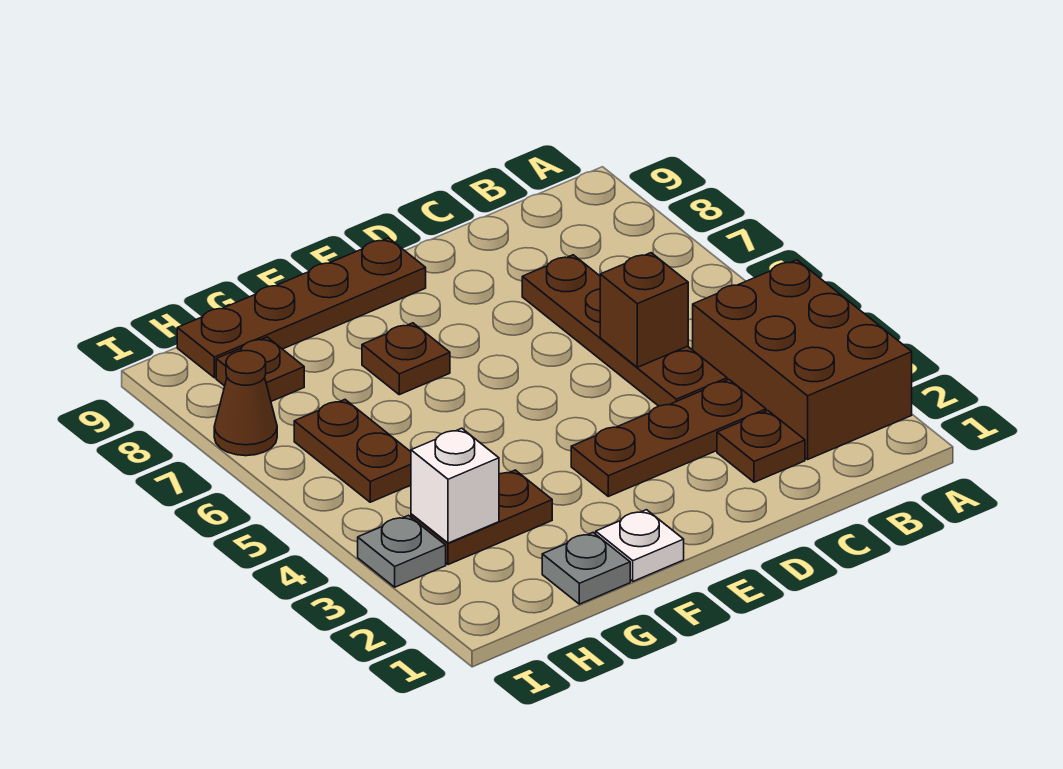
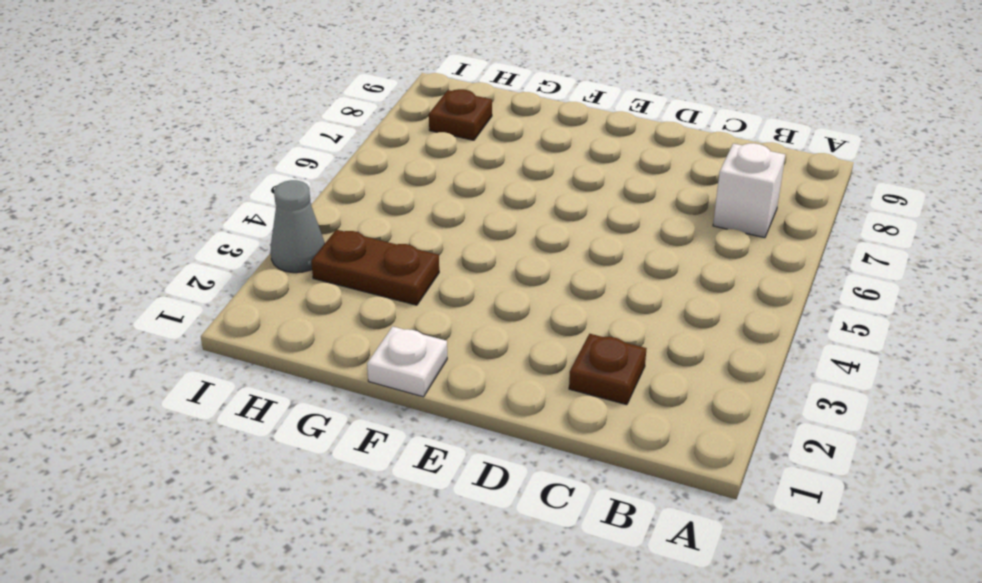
white brick B7 level 1 -> white brick H3 level 2
grey cone I3 level 1 -> grey plate I3 level 1
none -> brown brick A2:B4 level 1
none -> brown plate C3:E3 level 1
none -> brown plate C4:C7 level 1

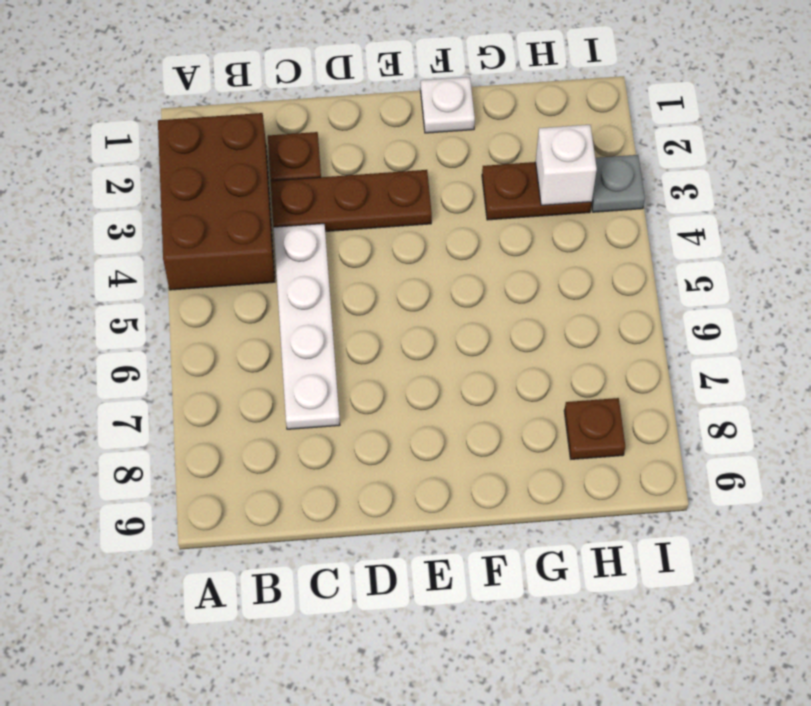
white plate C4:C7 level 1 -> brown plate C4:C7 level 1
none -> brown plate E9:H9 level 1
none -> brown plate F7 level 1
none -> grey plate G1 level 1

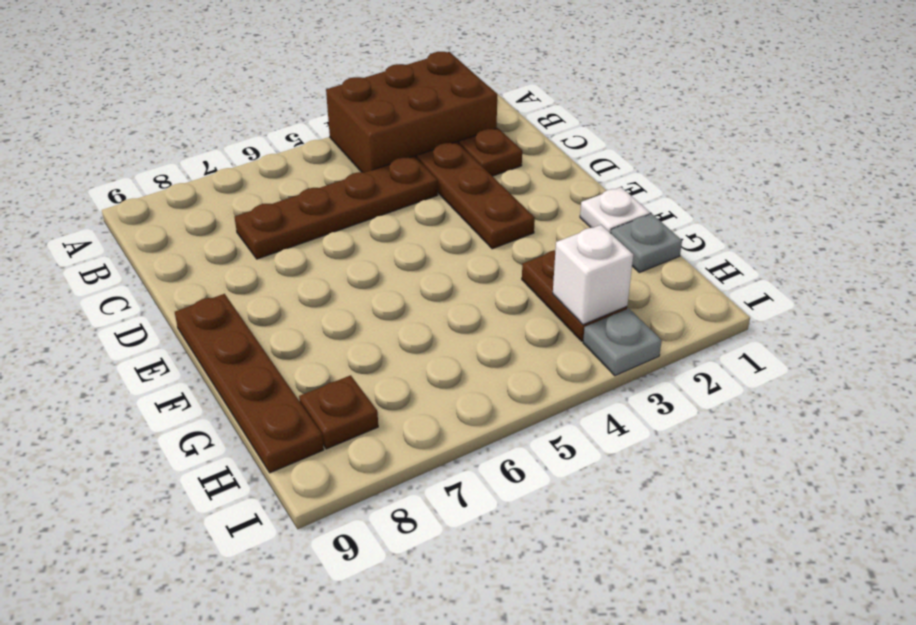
none -> brown plate F7 level 1
none -> brown plate H5:H6 level 1
none -> brown cone I7 level 1

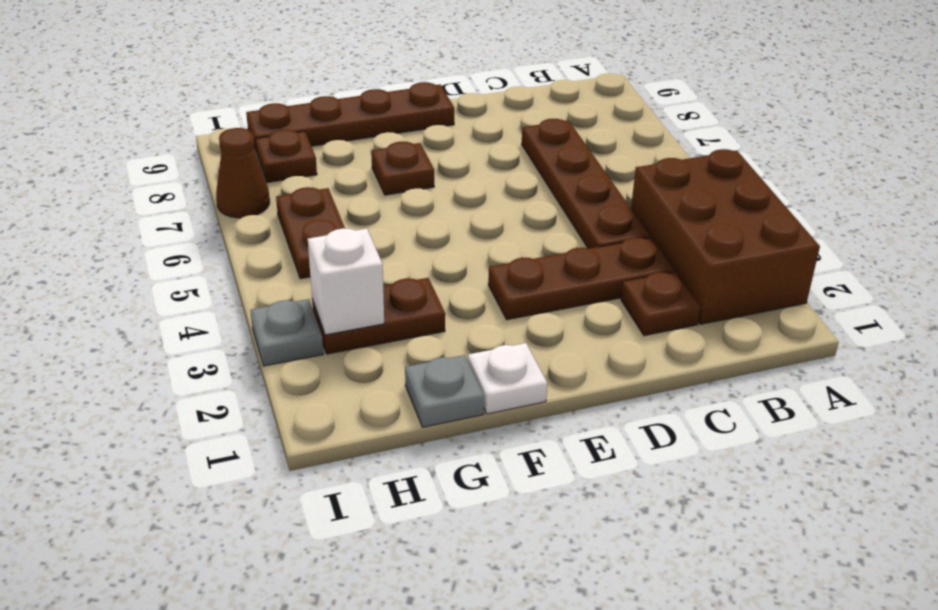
none -> brown brick C5 level 2

